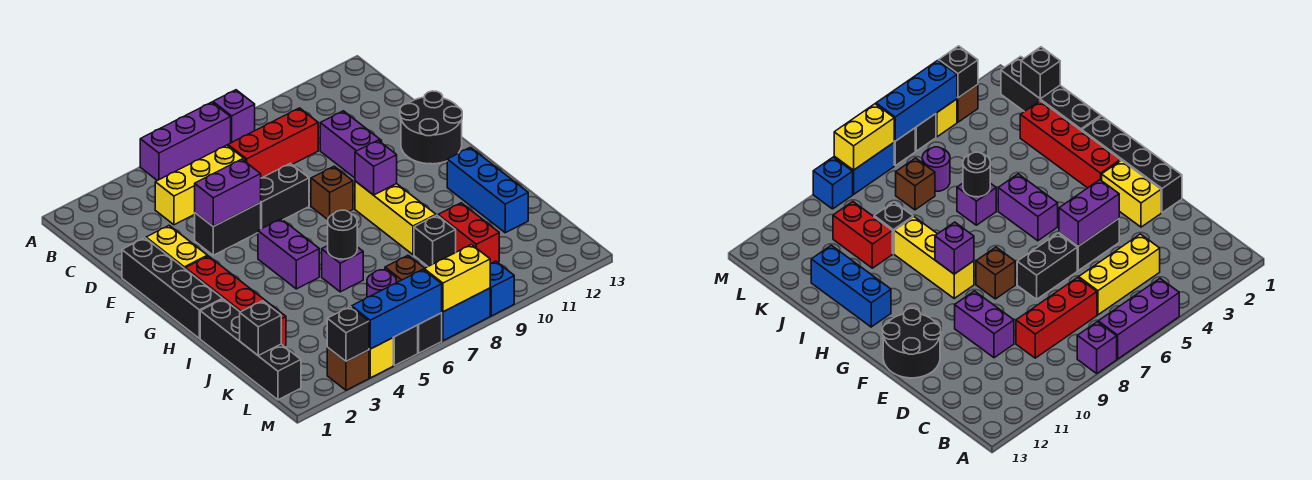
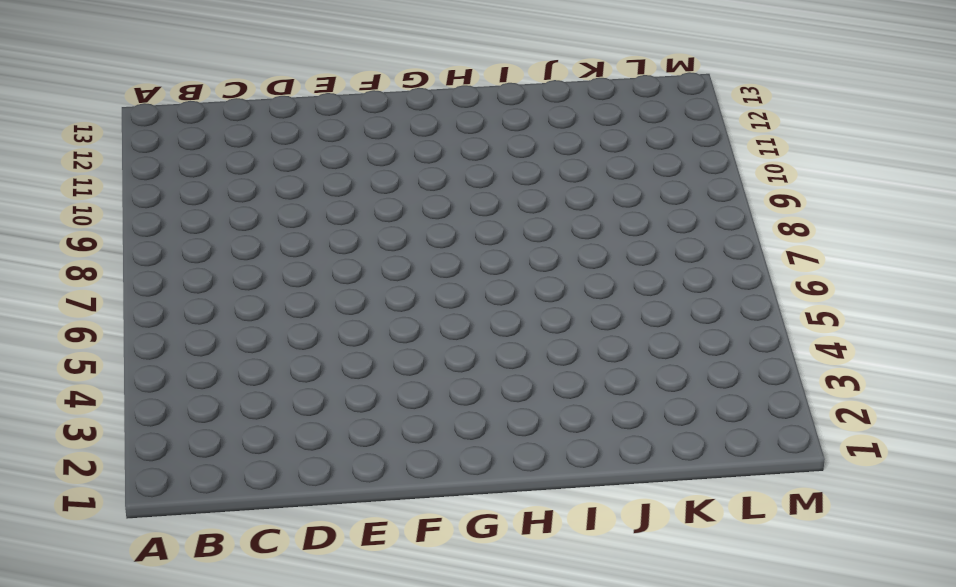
none -> purple brick A5:A7 level 1
none -> purple brick A8 level 1
none -> yellow brick C4:C6 level 1
none -> red brick C7:C9 level 1

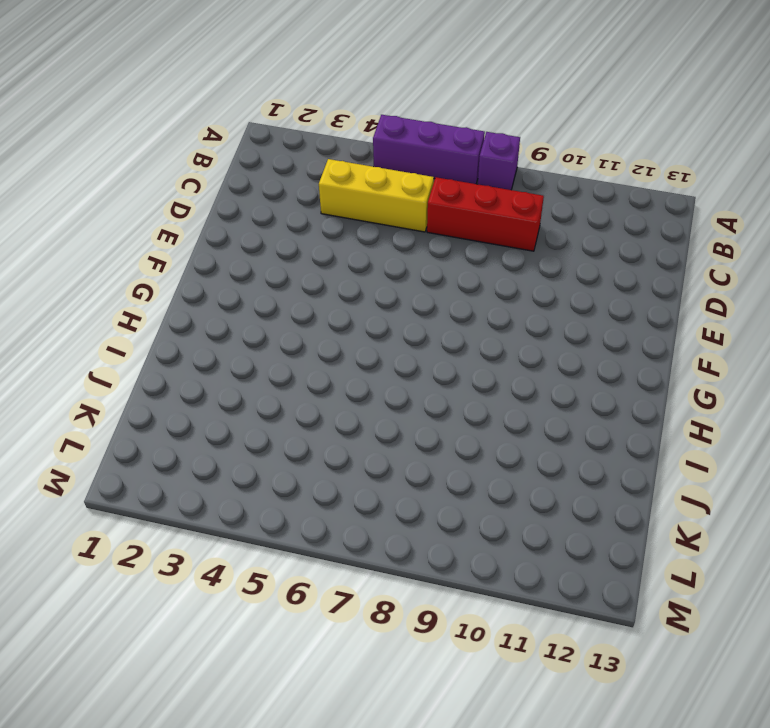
none -> purple brick D10:E10 level 1
none -> black brick E1:H1 level 1
none -> yellow brick E2:F2 level 1
none -> black brick E4:E5 level 1

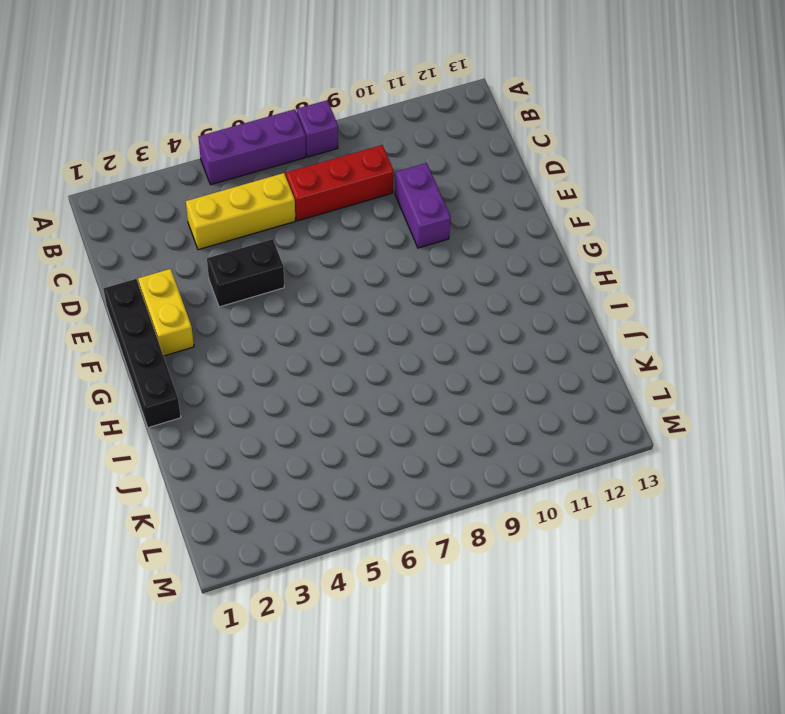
none -> black brick E6:E7 level 1
none -> black round brick E12:F13 level 1
none -> brown brick F8 level 1
none -> red brick G2:J2 level 1

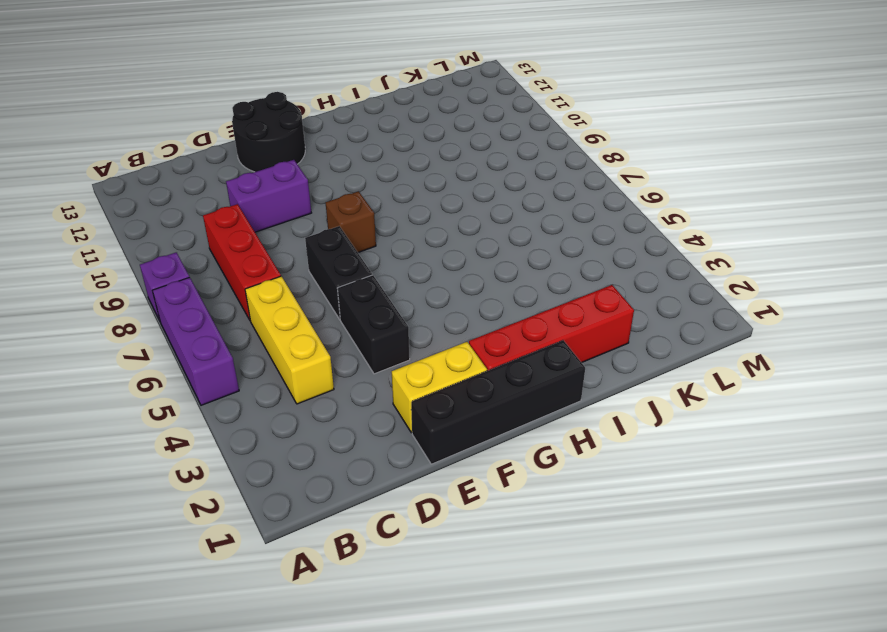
none -> purple brick G5:H5 level 1
none -> yellow brick G9:I9 level 1
none -> blue brick H12:J12 level 1
none -> black brick I1:L1 level 1

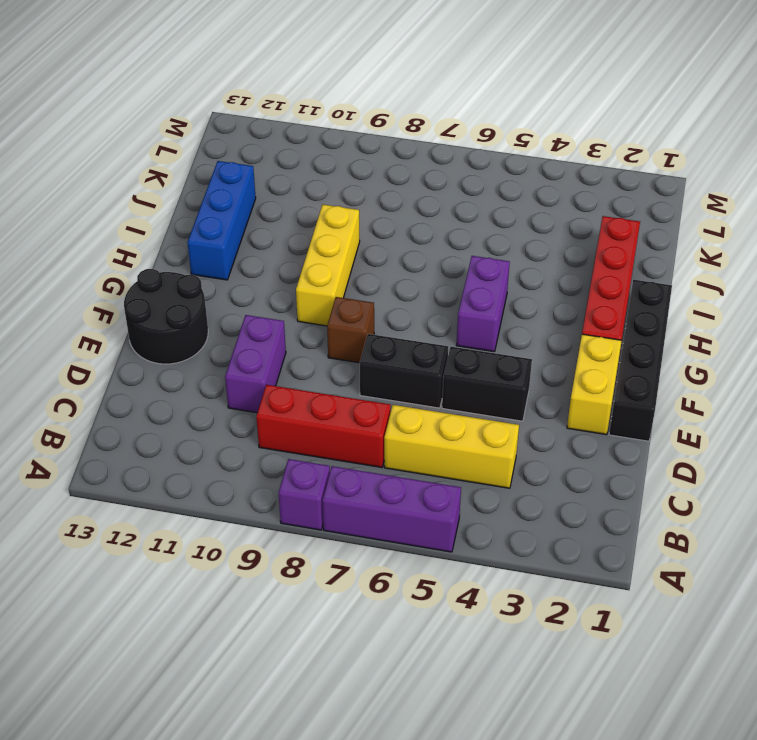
none -> black brick I1:L1 level 1
none -> purple brick I6 level 1
none -> black brick J9 level 1
none -> red brick J10:K10 level 1

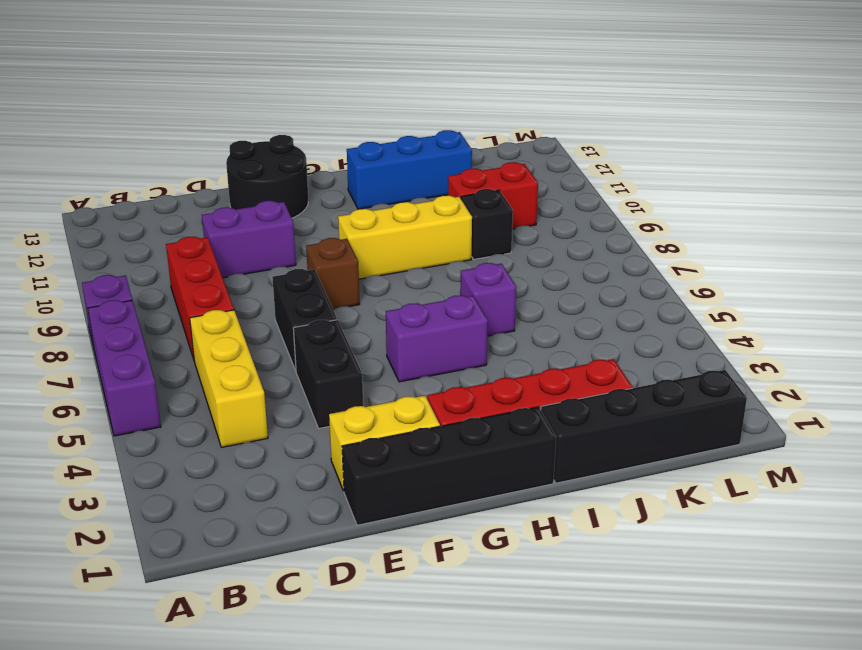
none -> purple round brick K6 level 1
none -> brown brick K7 level 1
none -> brown brick M3 level 1
none -> yellow brick M4 level 1

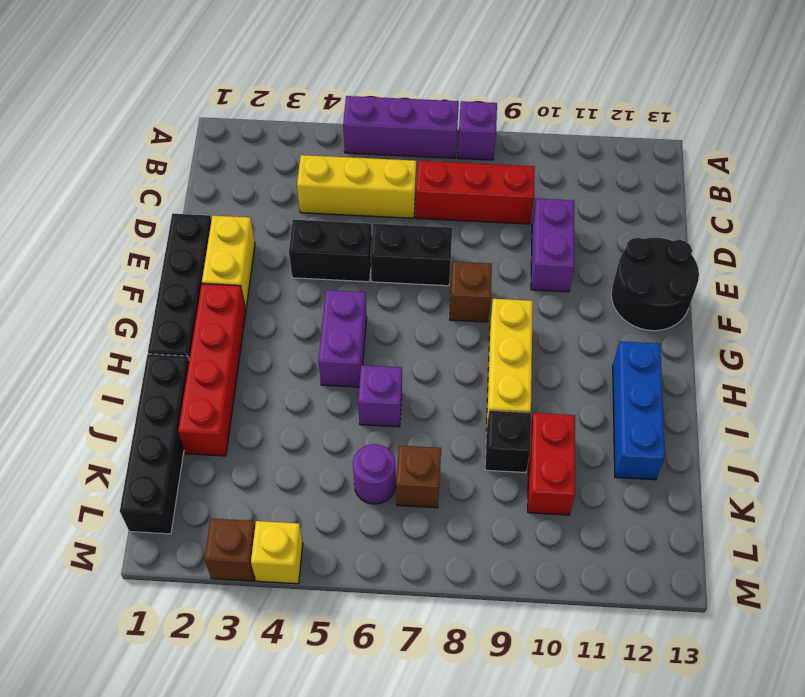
none -> black brick M5 level 1
none -> black brick M6 level 1
none -> blue brick M7:M8 level 1
none -> blue brick M9 level 1

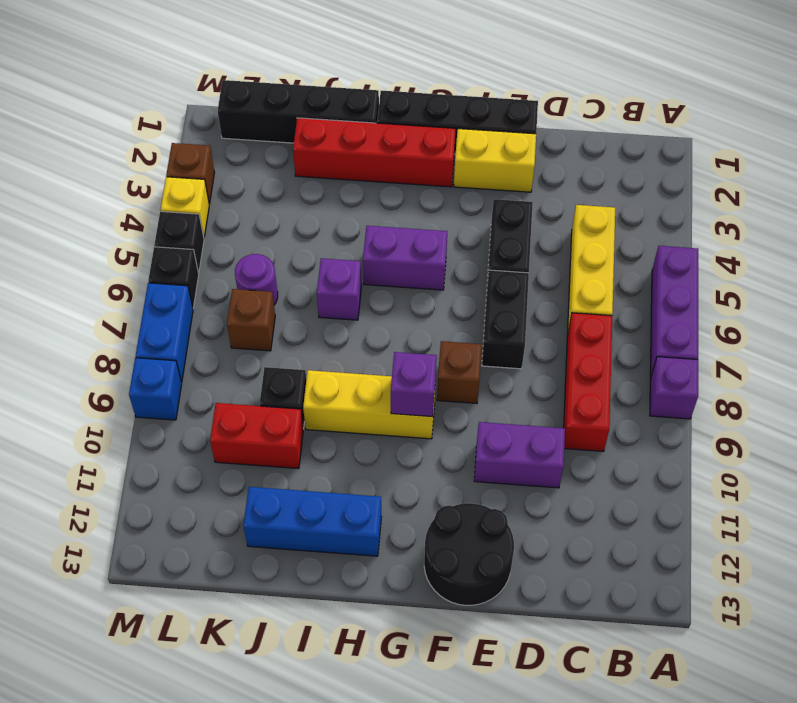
none -> purple brick E4:E5 level 2
none -> black round brick I6 level 2
none -> black brick K1 level 2
none -> black brick M3 level 2

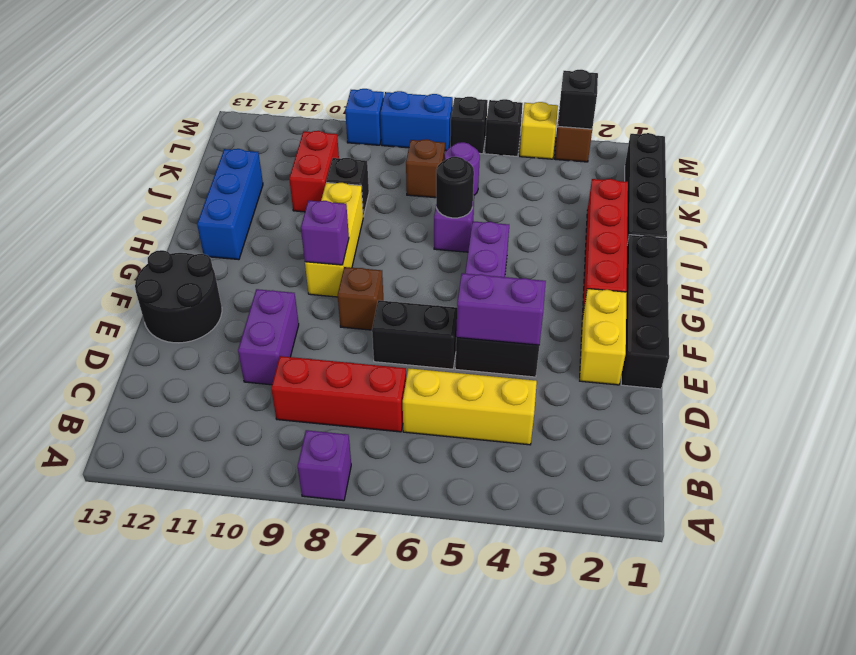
none -> purple brick A5:A7 level 1
none -> black brick K1 level 2
none -> blue brick M4:M6 level 2
none -> yellow brick M7:M8 level 2

